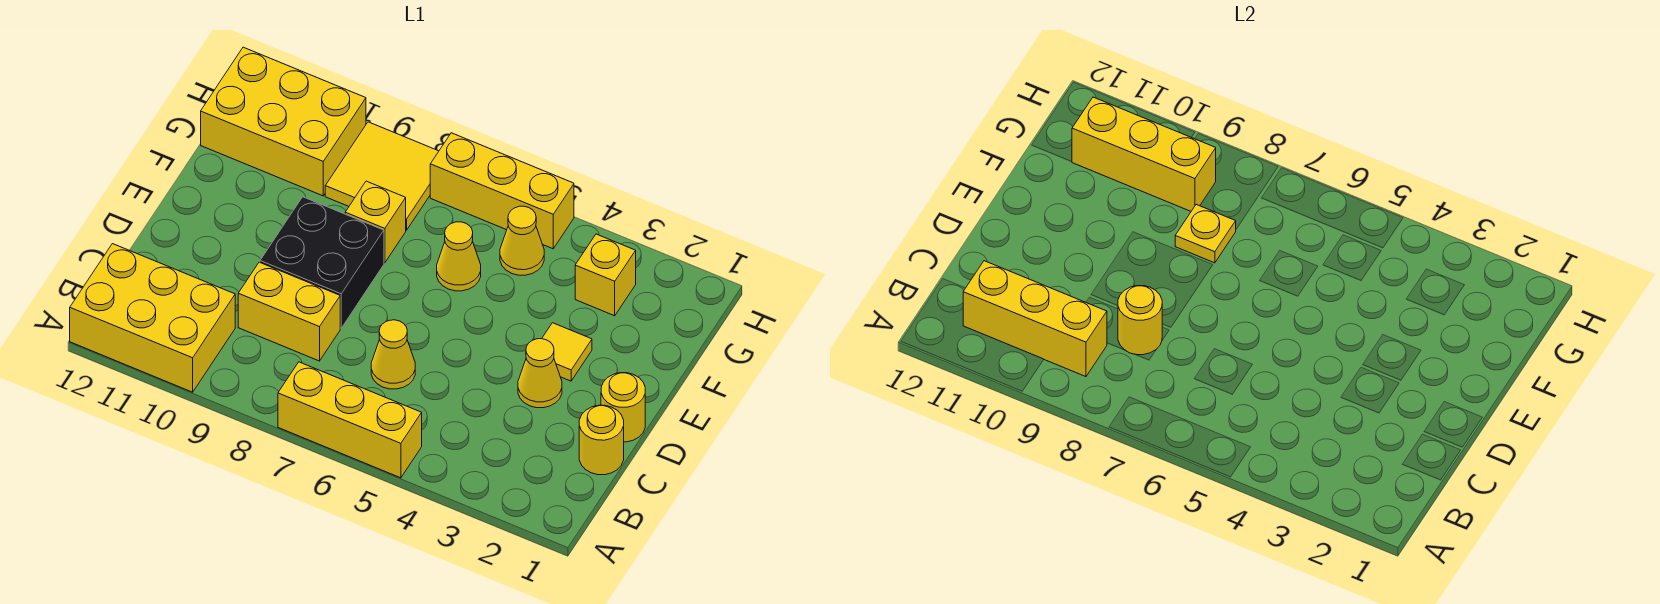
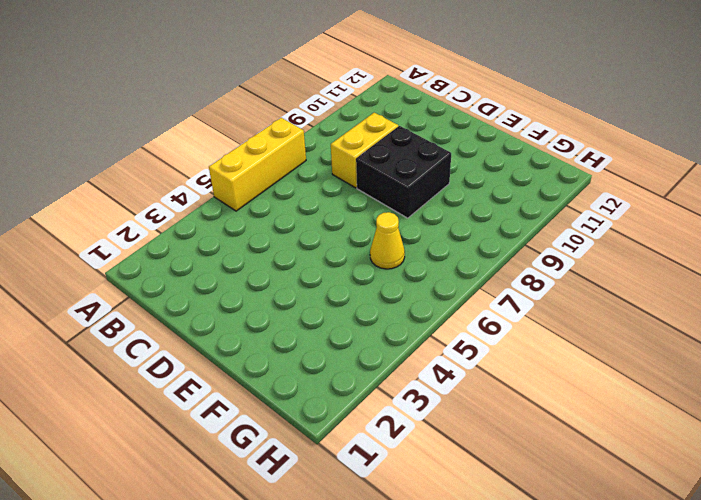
none -> yellow brick A10:B12 level 1
none -> yellow round brick C1 level 1
none -> yellow cone C6 level 1

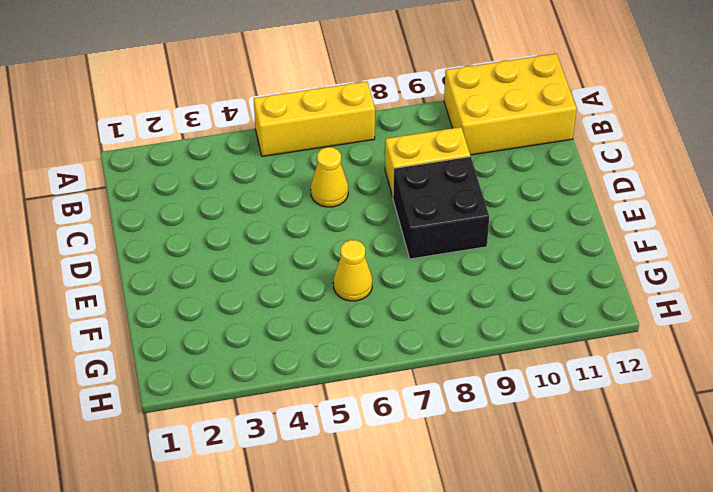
none -> yellow round brick C1 level 1
none -> yellow round brick D1 level 1
none -> yellow cone D3 level 1

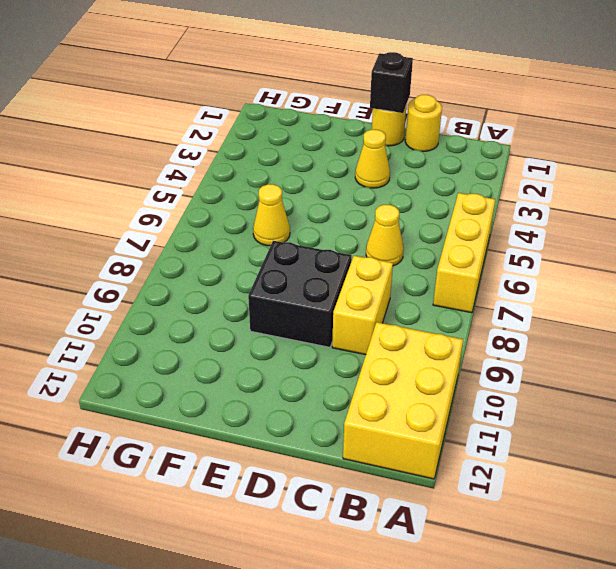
black brick D1 level 2 -> none
none -> yellow tile E3 level 1
none -> yellow brick F8 level 1
none -> yellow brick G3 level 1

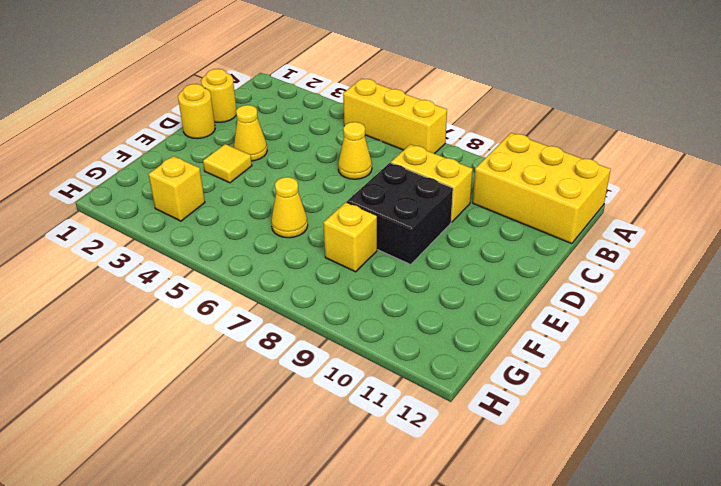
none -> yellow cone G5 level 1
none -> yellow tile G8:H9 level 1
none -> yellow brick G10:H12 level 1

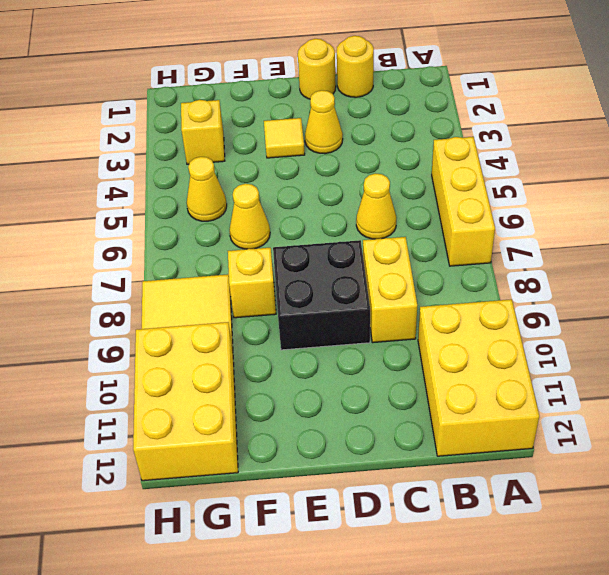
none -> yellow brick H5:H7 level 1
none -> yellow brick B9:B11 level 2
none -> yellow round brick C8 level 2

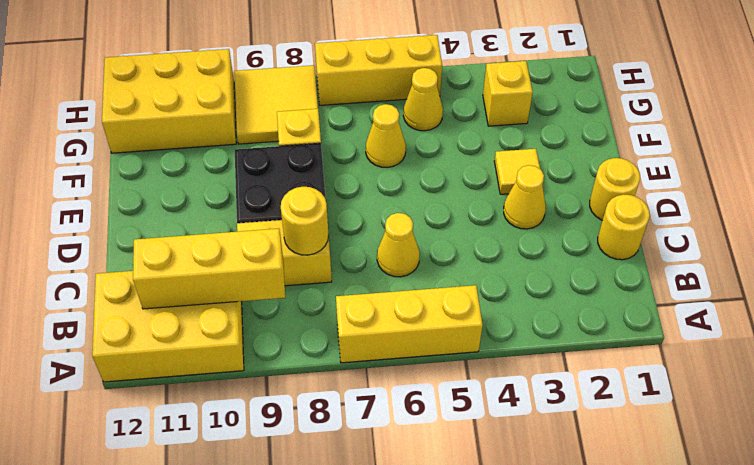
none -> yellow plate F8 level 2
none -> yellow brick G9:G11 level 2

